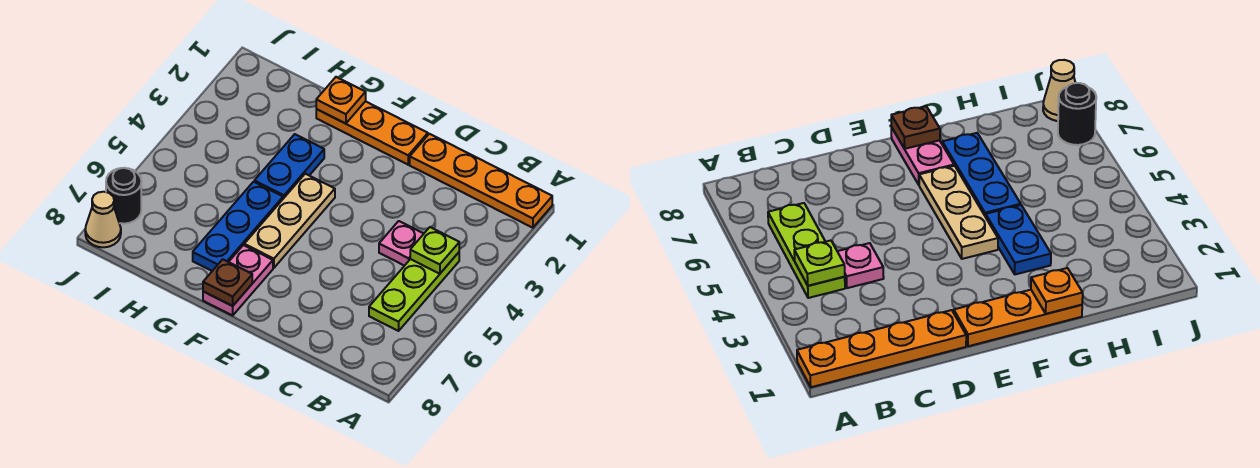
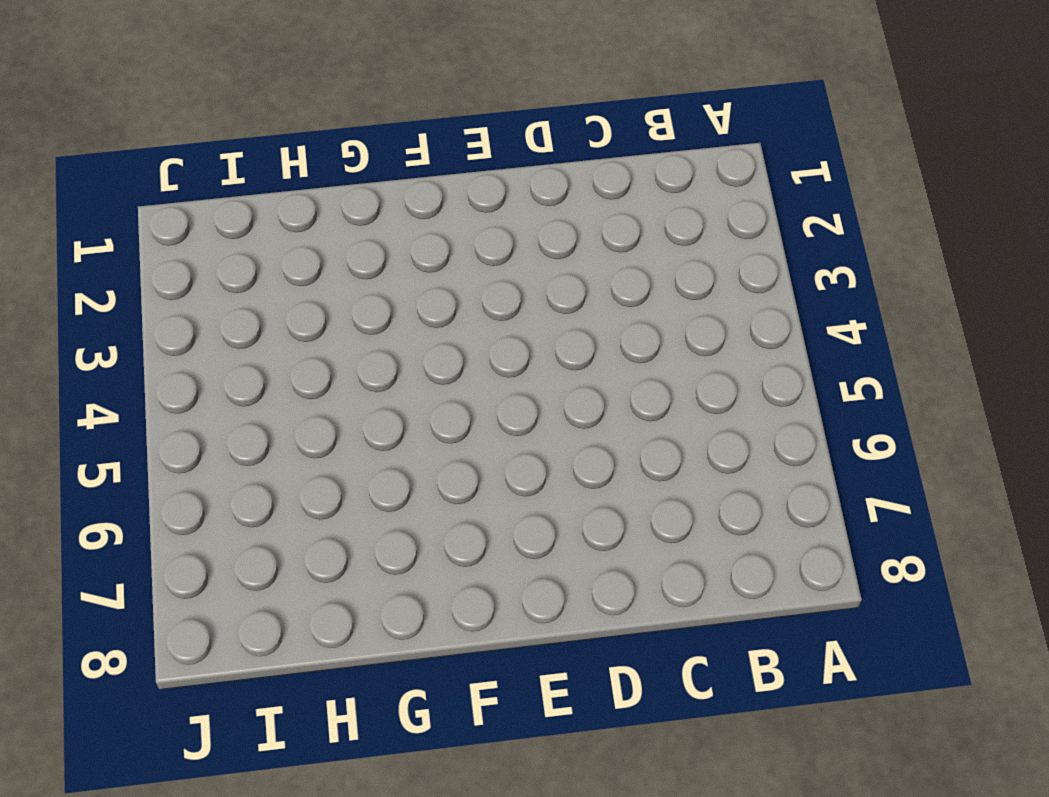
none -> orange plate A1:D1 level 1
none -> lime plate B4:B6 level 1
none -> pink plate C4 level 1

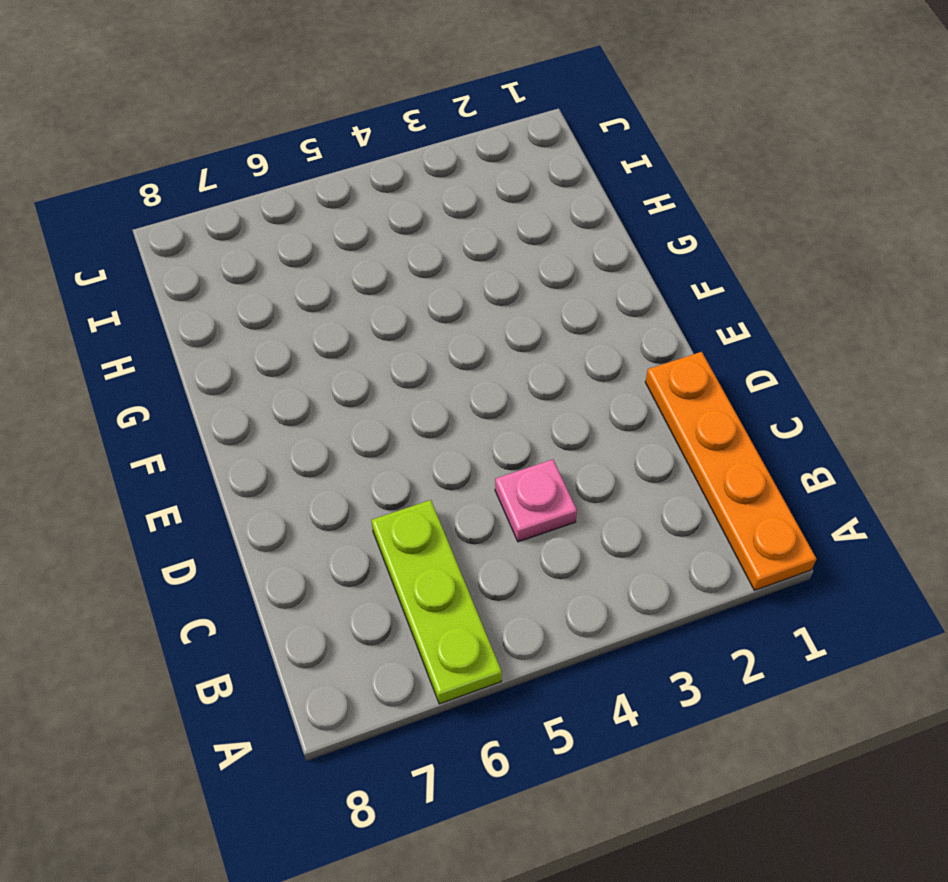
lime plate A6:C6 level 1 -> lime plate B4:B6 level 1
none -> orange plate E1:G1 level 1
none -> tan plate F4:F6 level 1
none -> pink plate F7:F8 level 1

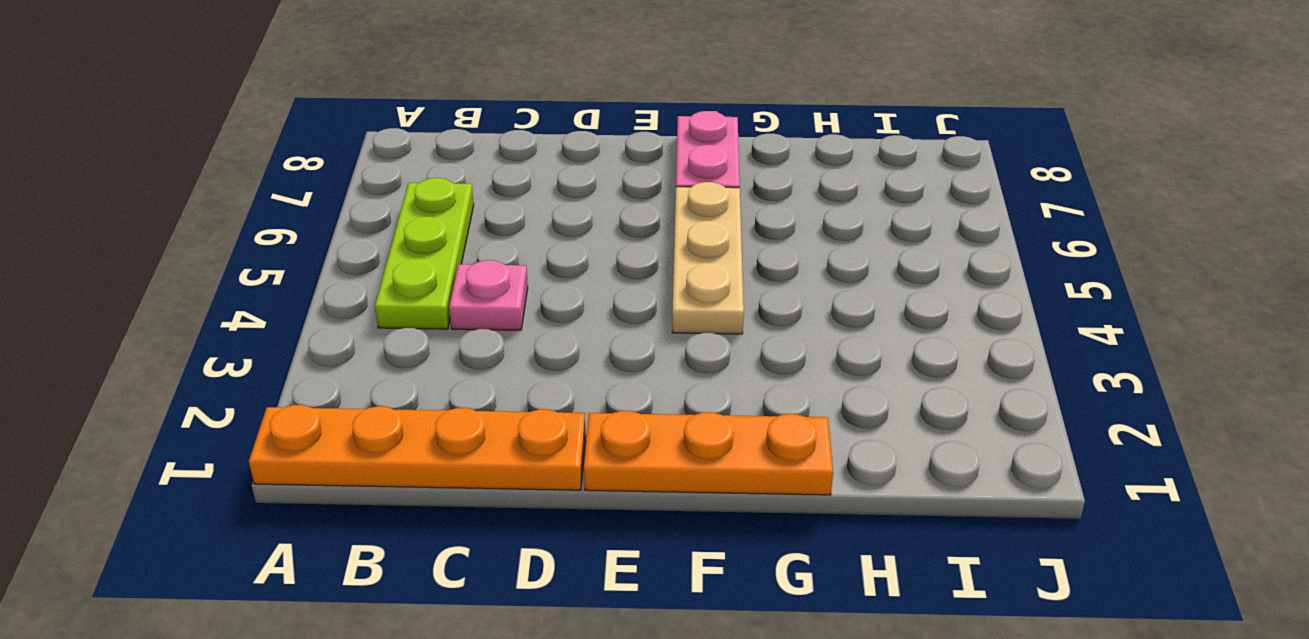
none -> blue plate G3:G4 level 1
none -> blue plate G5:G7 level 1
none -> black round brick J7 level 1

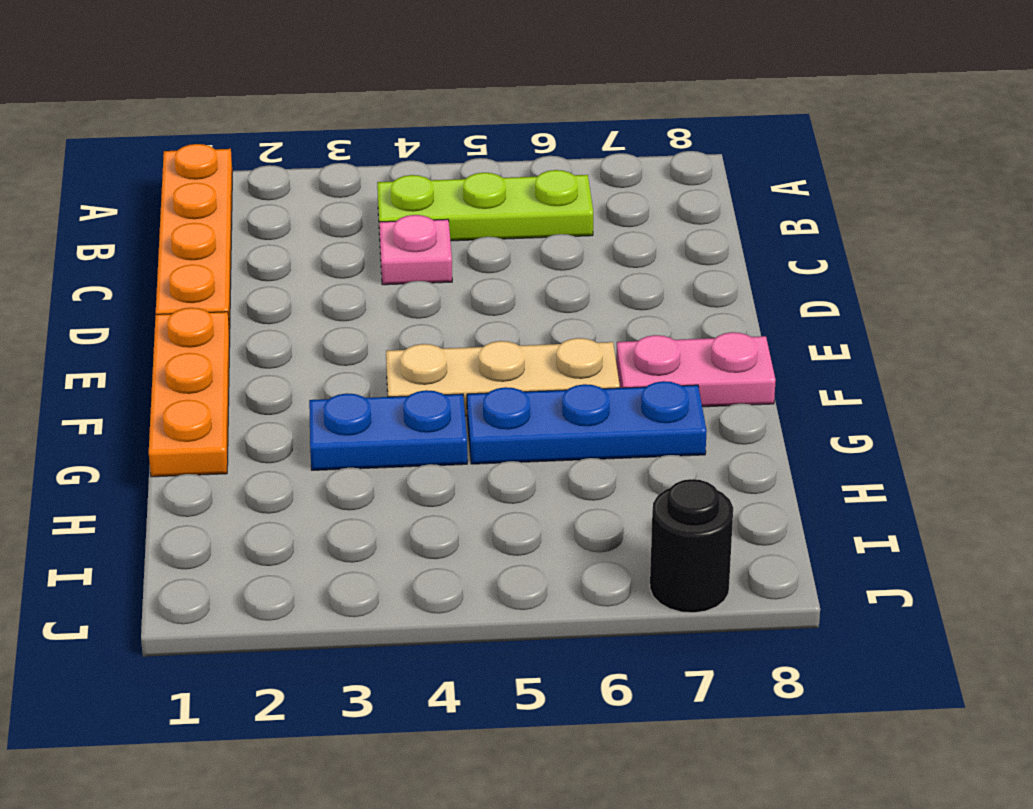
none -> tan cone J8 level 1
none -> lime plate B4 level 2
none -> brown plate F8 level 2

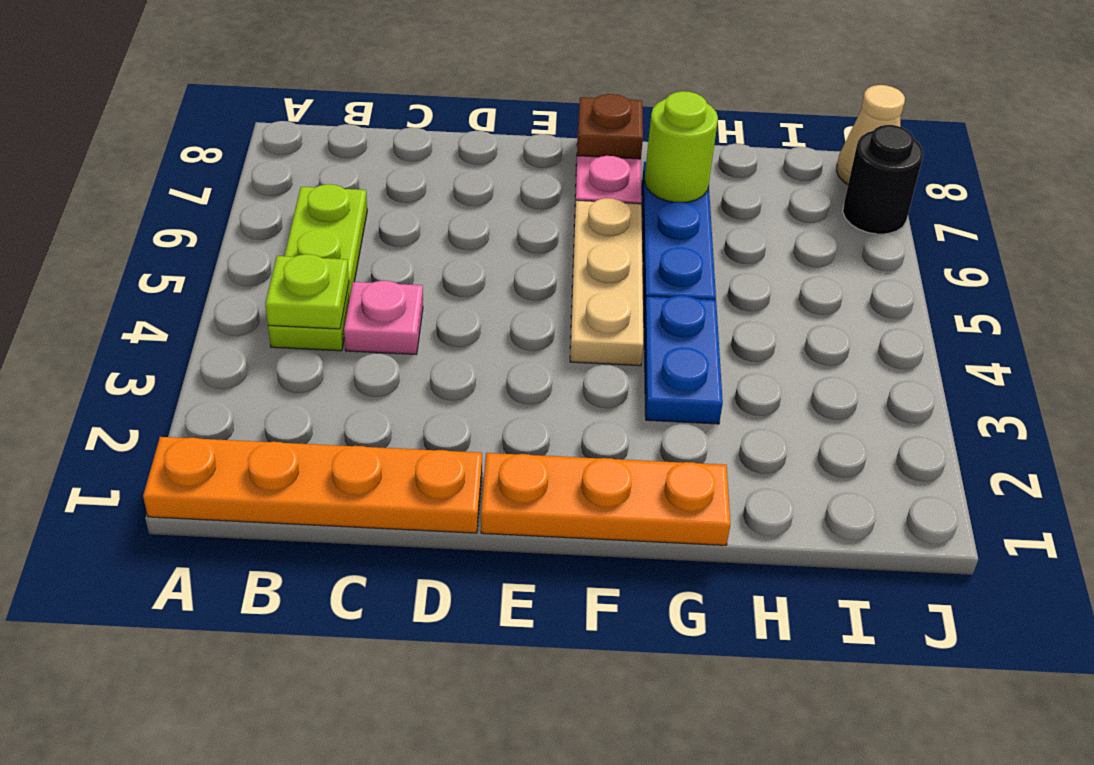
lime round brick G7 level 2 -> none
none -> orange plate G1 level 2

